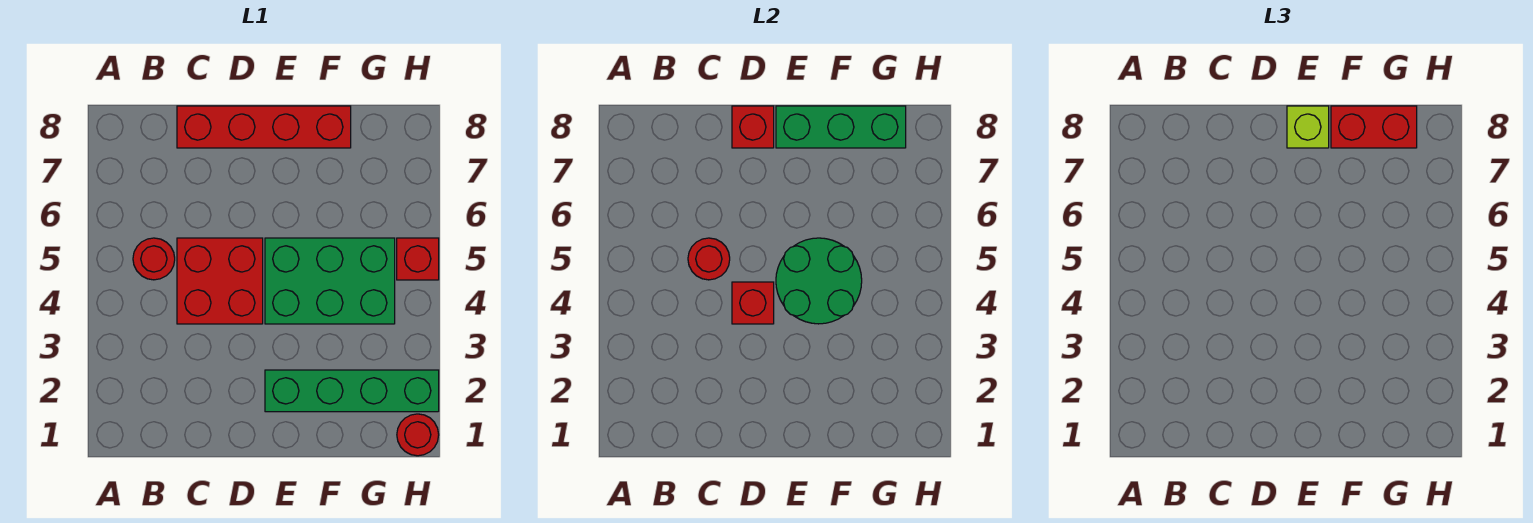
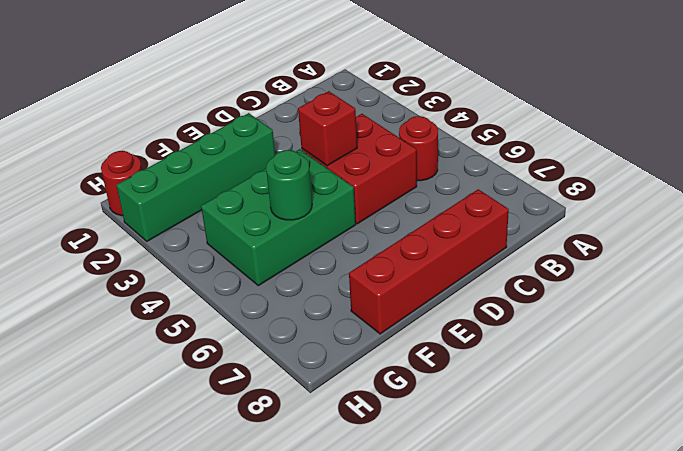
green round brick F5 level 2 -> green round brick E4:F5 level 2
none -> red brick H5 level 1
none -> red round brick C5 level 2
none -> red brick D8 level 2

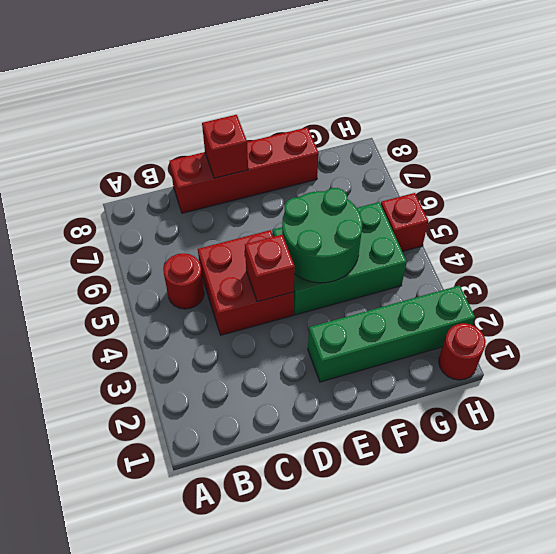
none -> red round brick C5 level 2
none -> green brick E8:G8 level 2
none -> lime brick E8 level 3

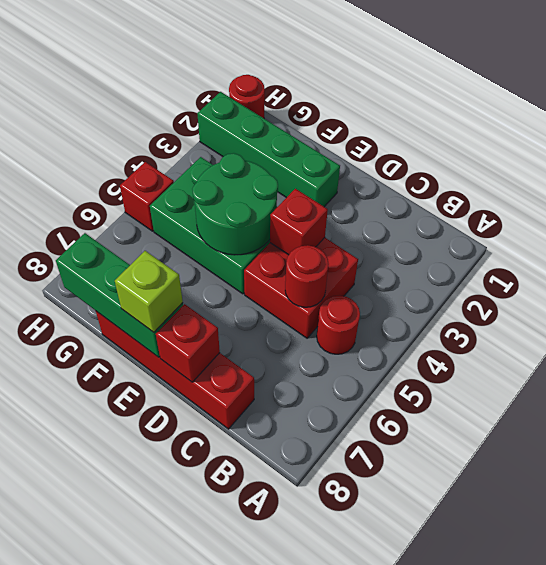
none -> red brick F8:G8 level 3

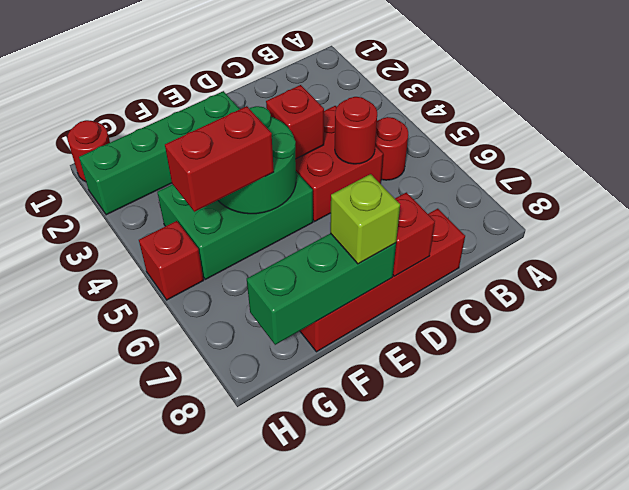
red brick F5:G5 level 3 -> red brick F8:G8 level 3

